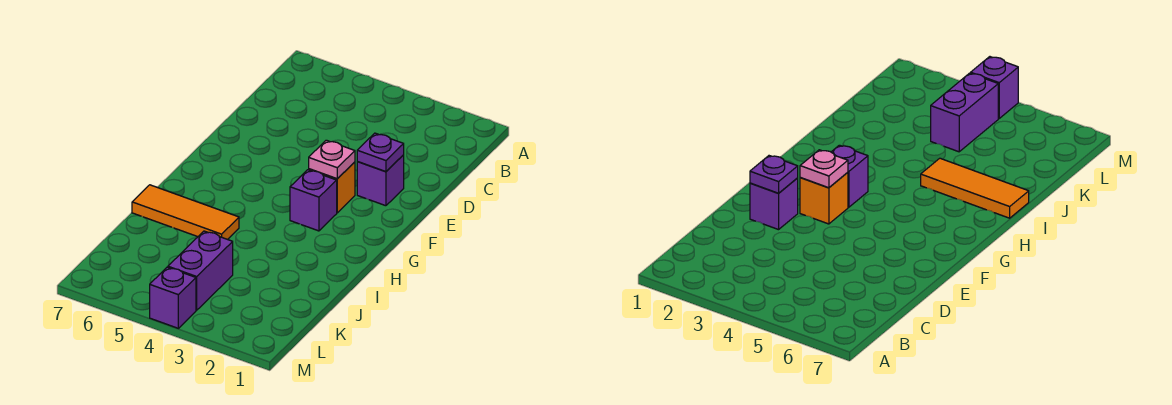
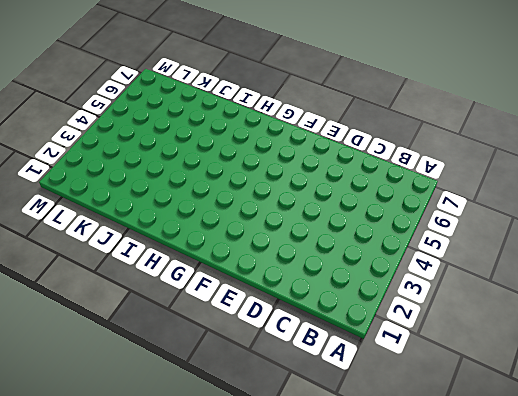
none -> purple brick E2 level 1
none -> orange brick F3 level 1

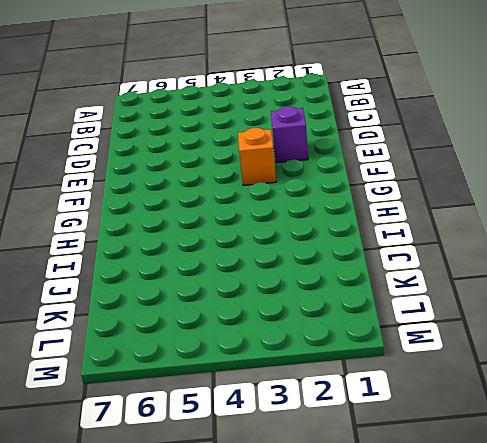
none -> purple brick G3 level 1
none -> orange tile I5:I7 level 1

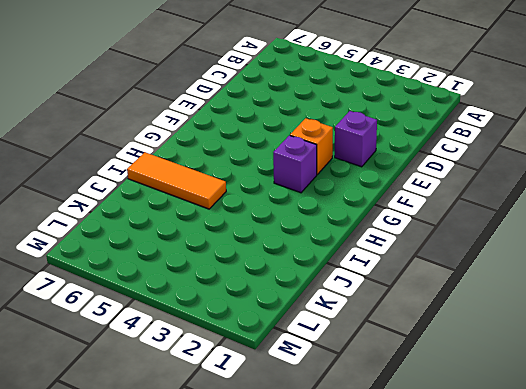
none -> purple brick K4:L4 level 1
none -> purple brick M4 level 1

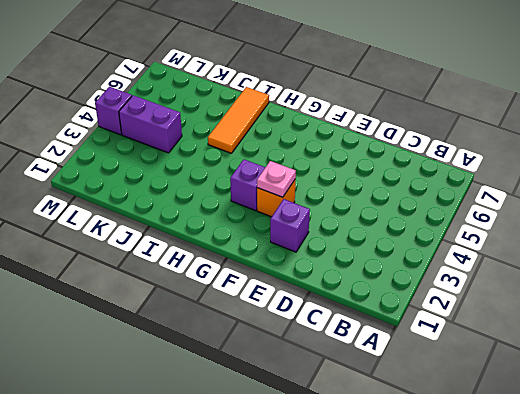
none -> purple plate E2 level 2

